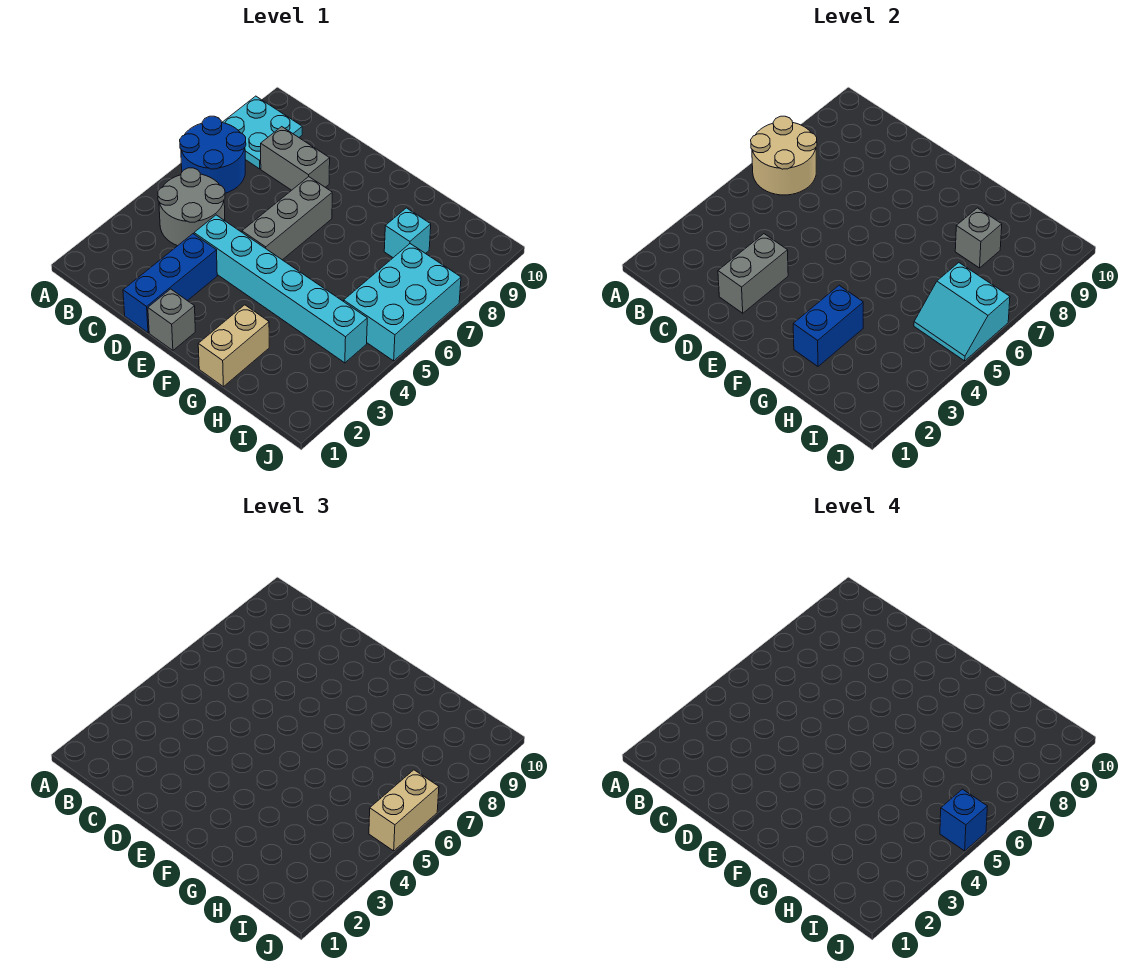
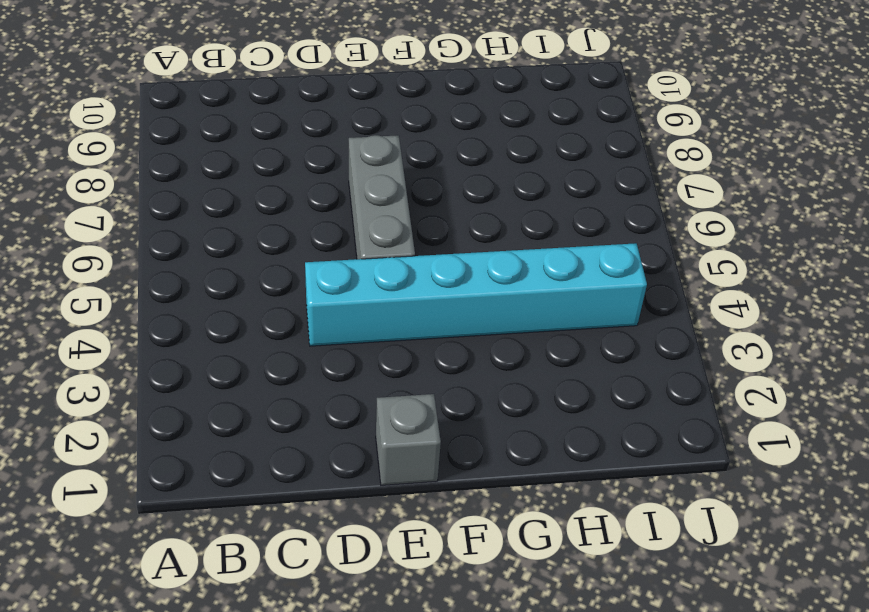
none -> blue round brick A6:B7 level 1
none -> cyan plate A8:B9 level 1
none -> grey round brick B4:C5 level 1

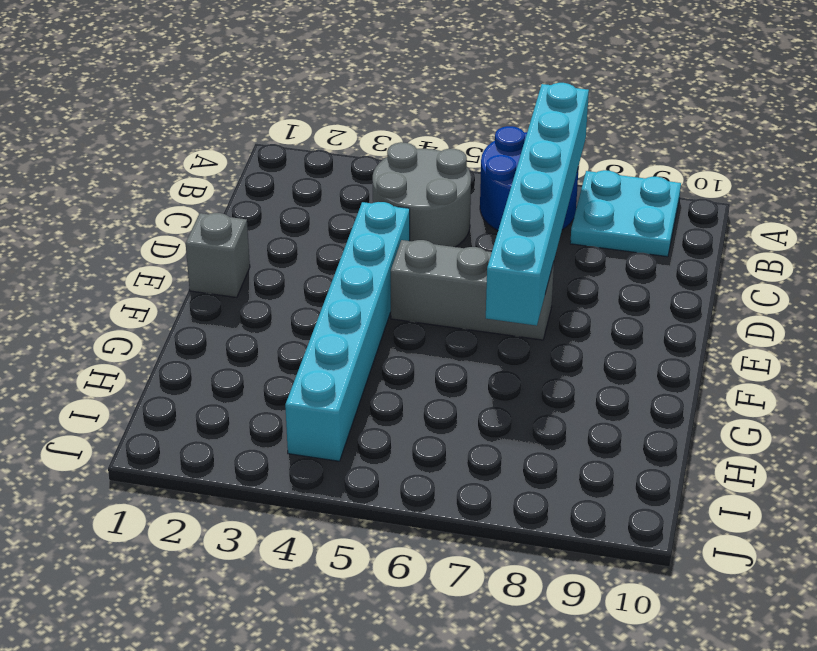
cyan brick A7:F7 level 2 -> tan round brick A6:B7 level 2
none -> grey brick C8:D8 level 1
none -> blue brick D1:D3 level 1
none -> tan brick G1:G2 level 1

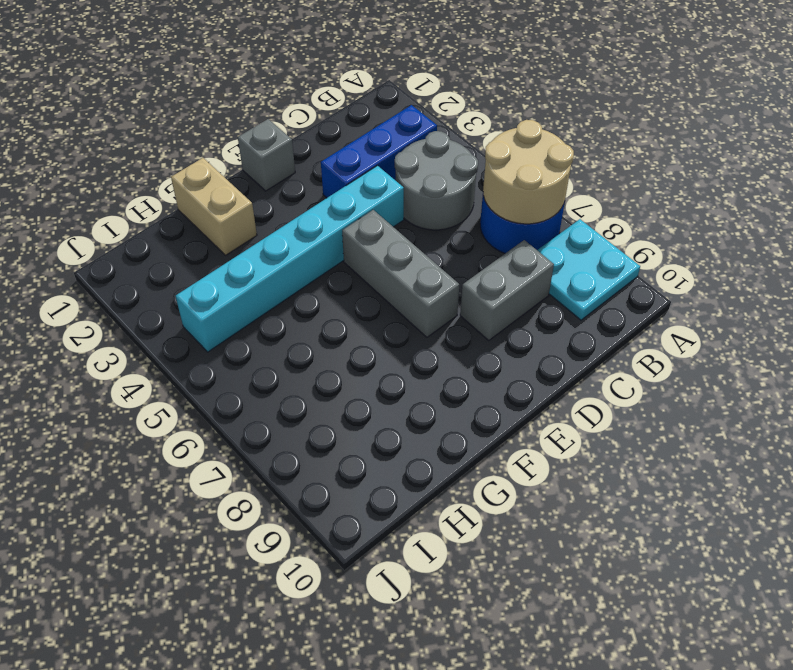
blue brick B3:D3 level 1 -> blue brick D1:D3 level 1
none -> cyan brick H8 level 1
none -> cyan brick I5:J7 level 1
none -> grey brick D2:D3 level 2

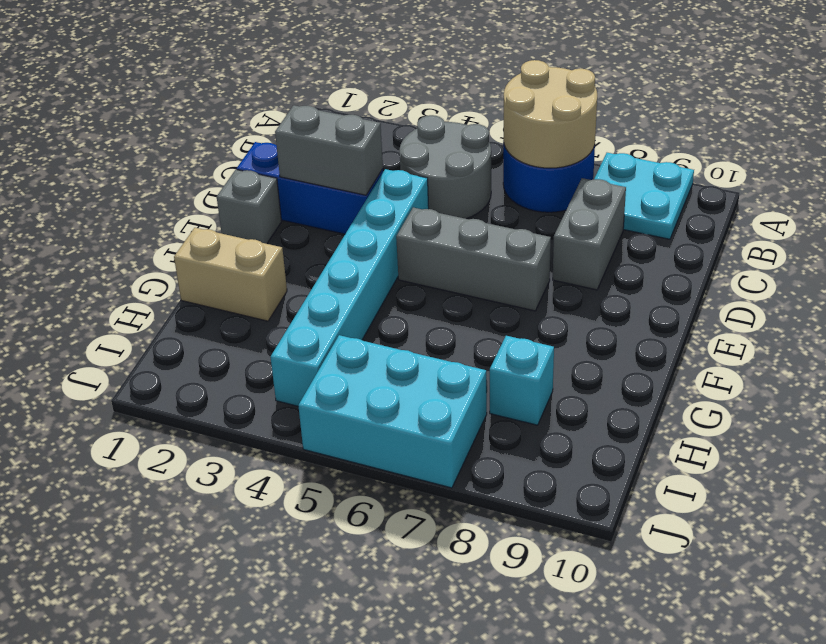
none -> blue brick G2:G3 level 2
none -> grey brick H8 level 2
none -> cyan slope I5:J6 level 2 top 6

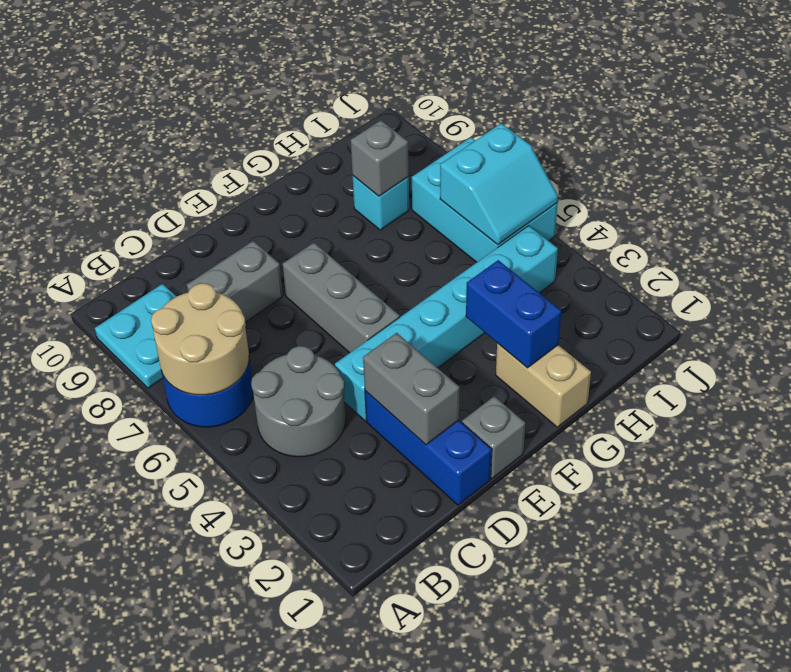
none -> tan brick J5:J6 level 3
none -> blue brick J5 level 4

